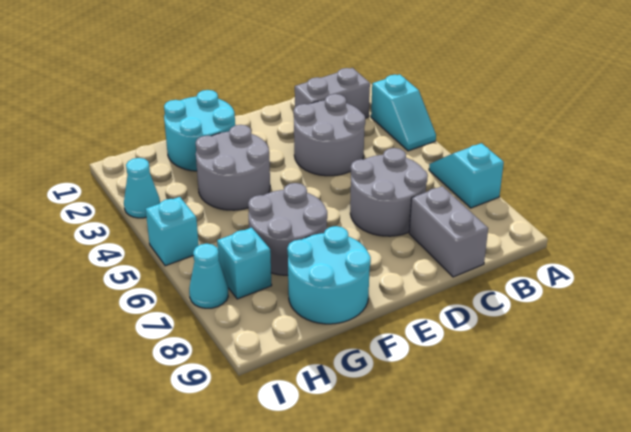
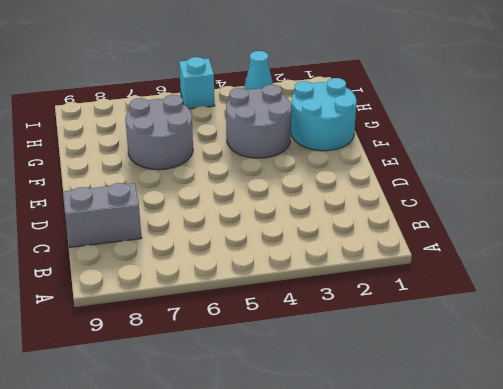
none -> cyan slope A3:A4 level 1 top 3
none -> cyan slope A6:A7 level 1 top 7
none -> grey brick B2:C2 level 1

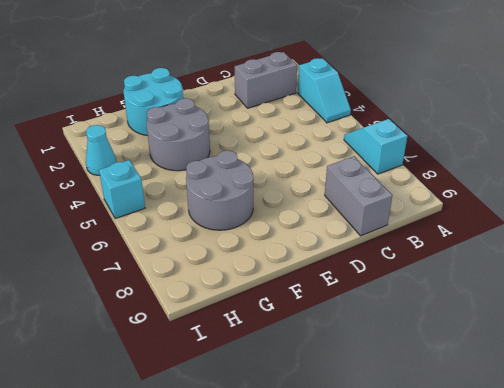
none -> grey round brick C3:D4 level 1
none -> grey round brick C6:D7 level 1
none -> cyan round brick F8:G9 level 1

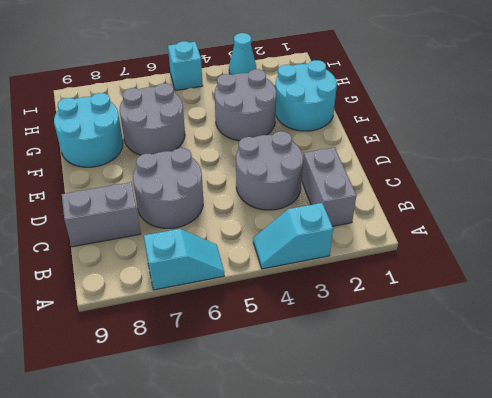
none -> cyan brick H7 level 1
none -> cyan cone I7 level 1

